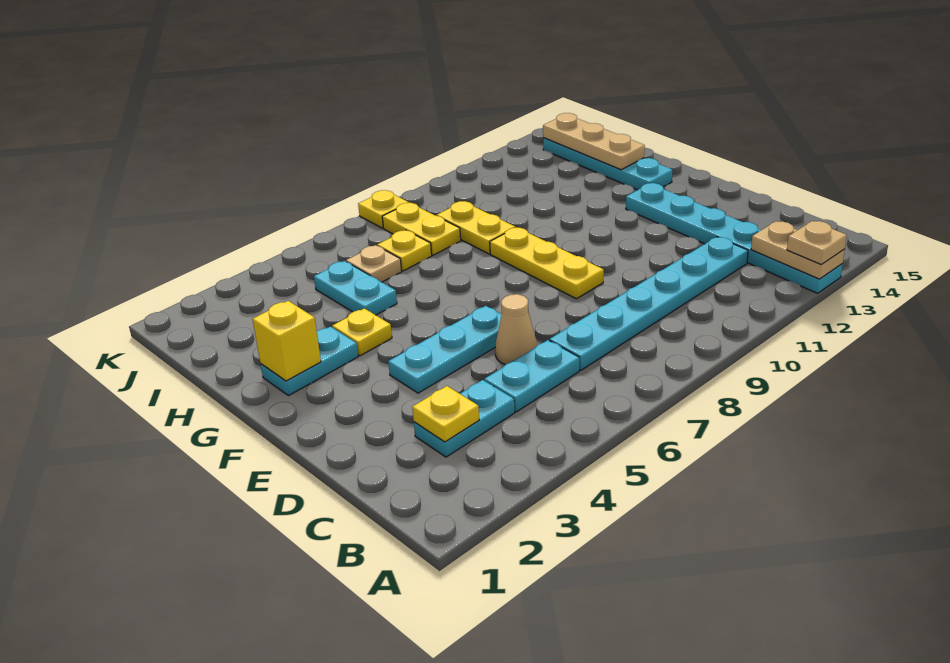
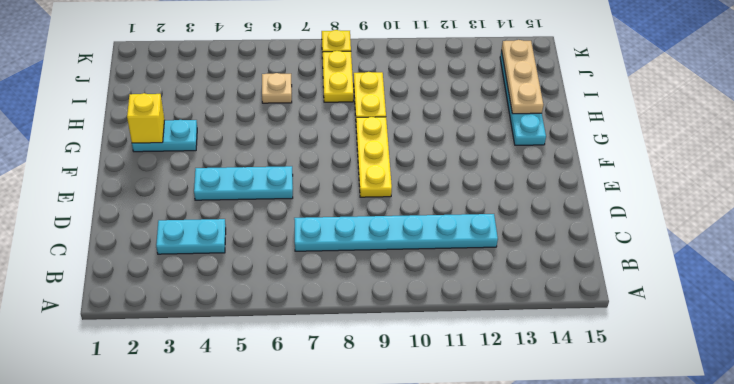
none -> cyan plate A13:F13 level 1
none -> cyan plate C5:C6 level 1
none -> tan cone D6 level 1

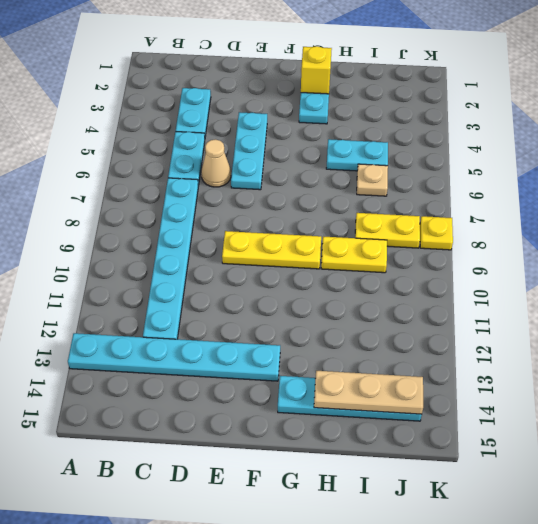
none -> yellow plate G4 level 1
none -> yellow plate I7 level 1
none -> tan plate A13:B13 level 2

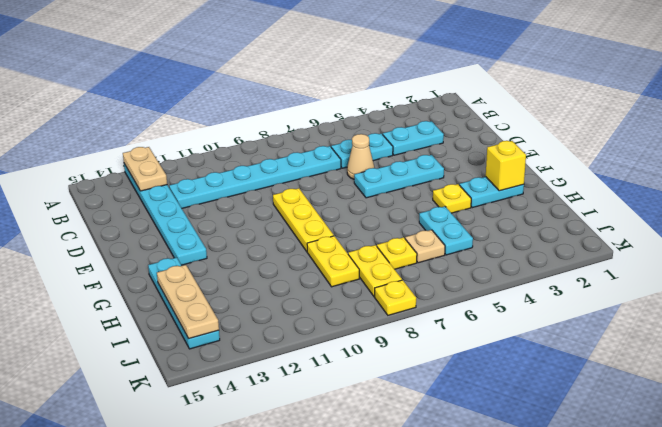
none -> yellow plate C3 level 2
none -> tan plate A13 level 3

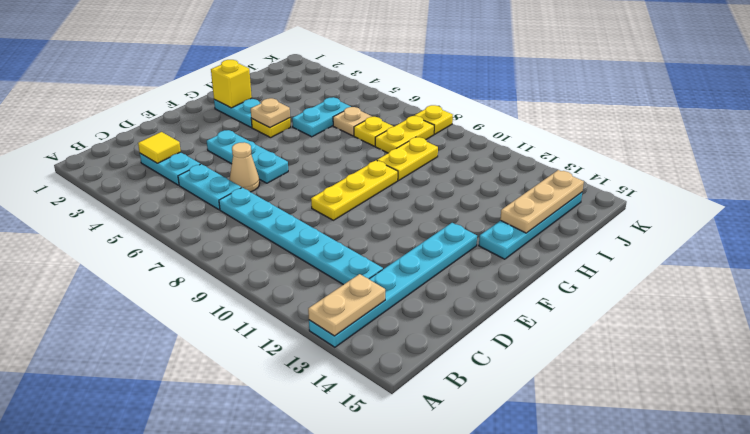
yellow tile C3 level 2 -> yellow plate C3 level 2
tan plate G4 level 2 -> tan plate A13 level 3

